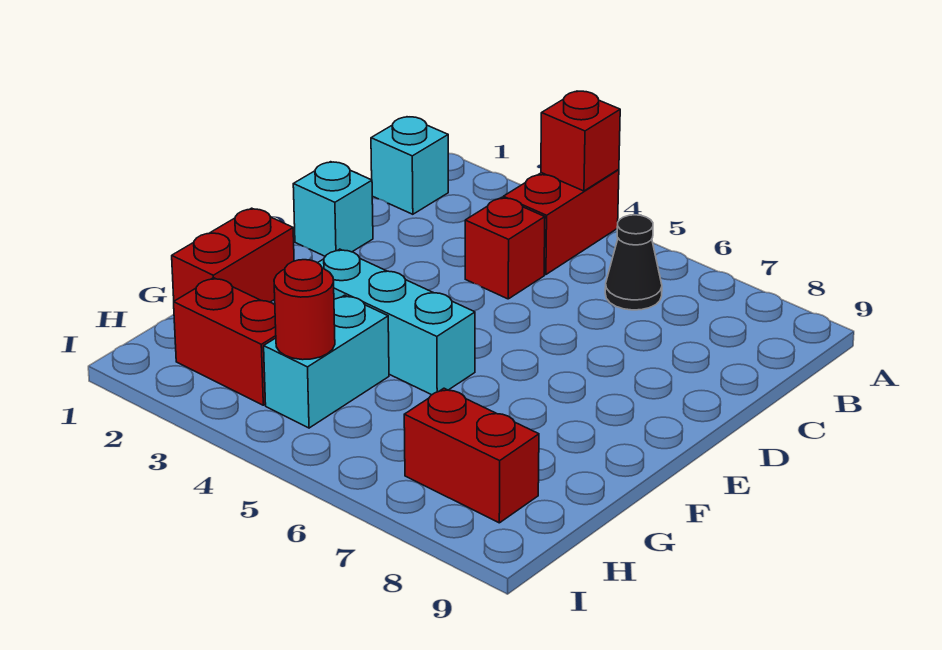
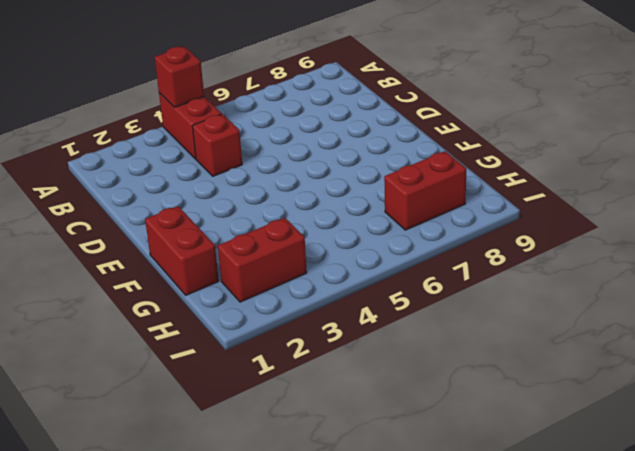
none -> cyan brick B1 level 1
none -> black cone B6 level 1
none -> cyan brick D1 level 1

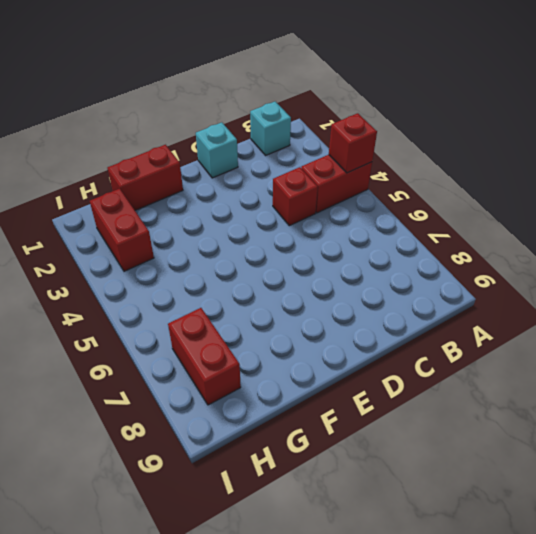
none -> black cone B6 level 1
none -> cyan brick F3:F5 level 1
none -> cyan brick G4:H4 level 1

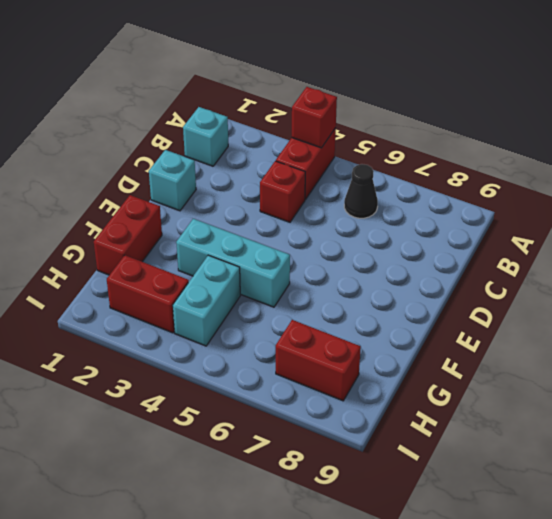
none -> red round brick H4 level 2

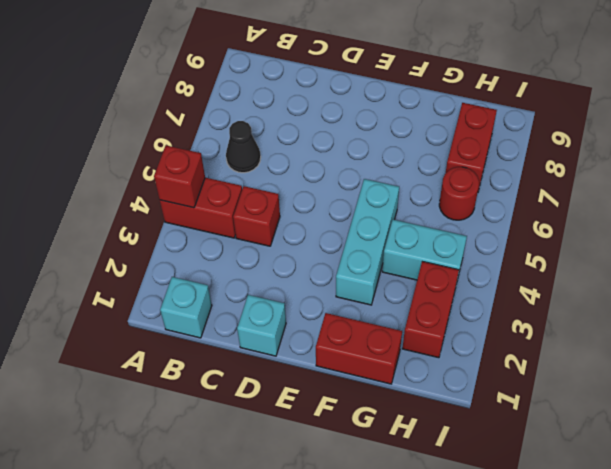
red round brick H6 level 1 -> red round brick H4 level 2

